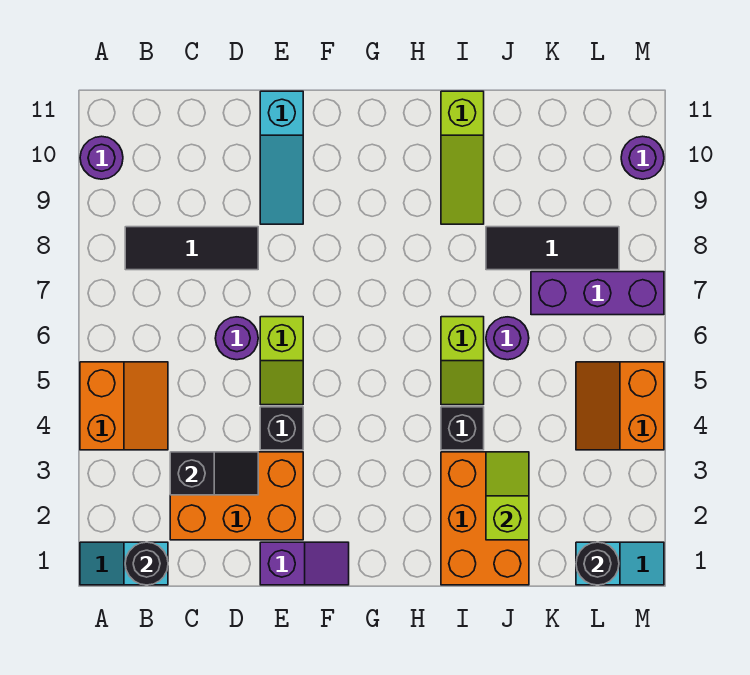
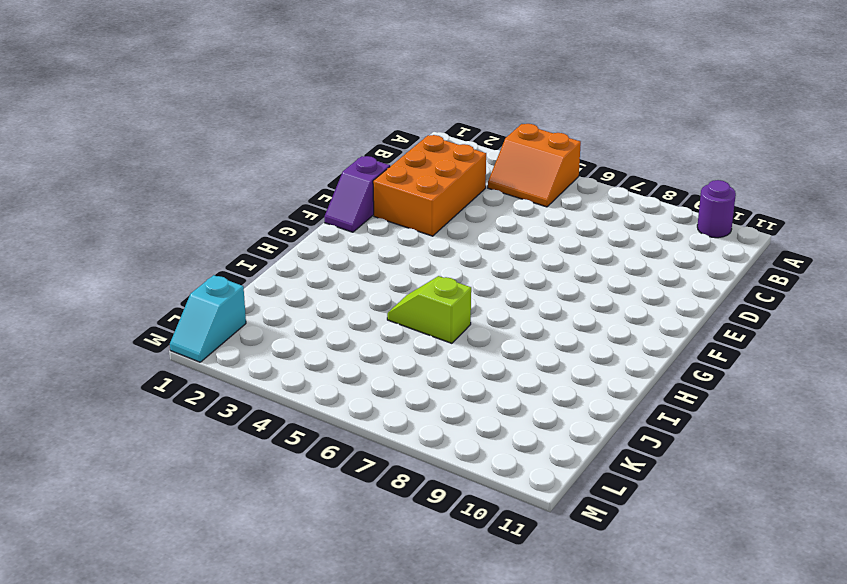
none -> cyan slope A1:B1 level 1 top B
none -> black tile B8:D8 level 1
none -> purple round brick D6 level 1

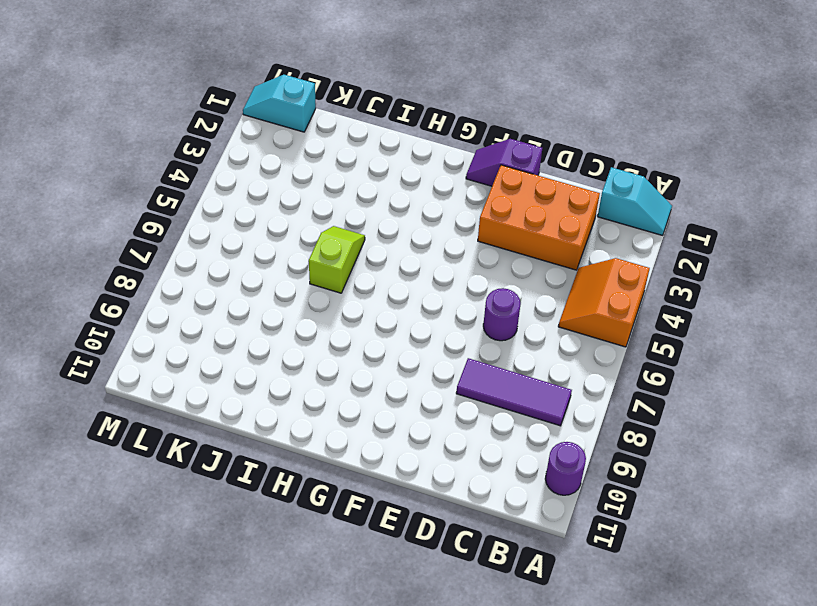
purple tile B8:D8 level 1 -> black tile B8:D8 level 1
none -> black brick E4 level 1
none -> lime slope E5:E6 level 1 top 6
none -> cyan slope E9:E11 level 1 top 11

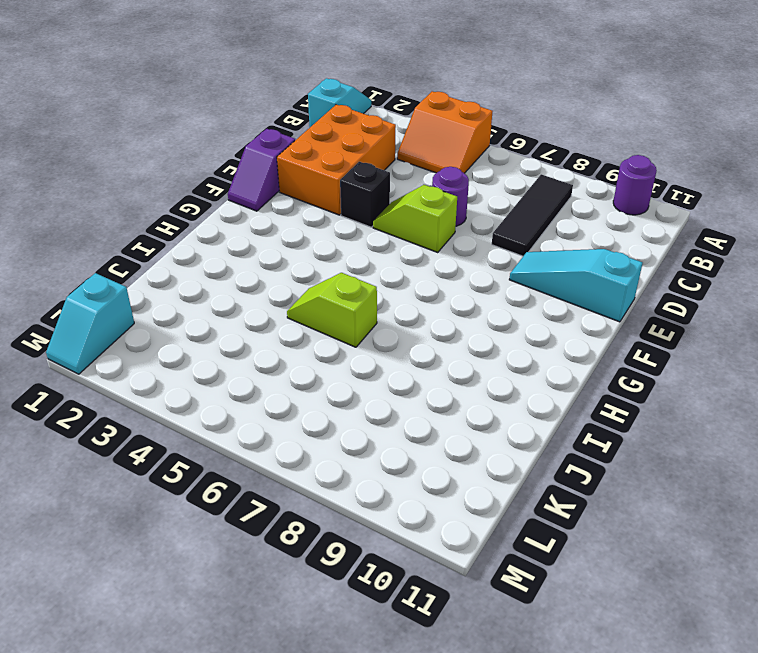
none -> orange brick I1:J3 level 1
none -> black brick I4 level 1
none -> lime slope I9:I11 level 1 top 11

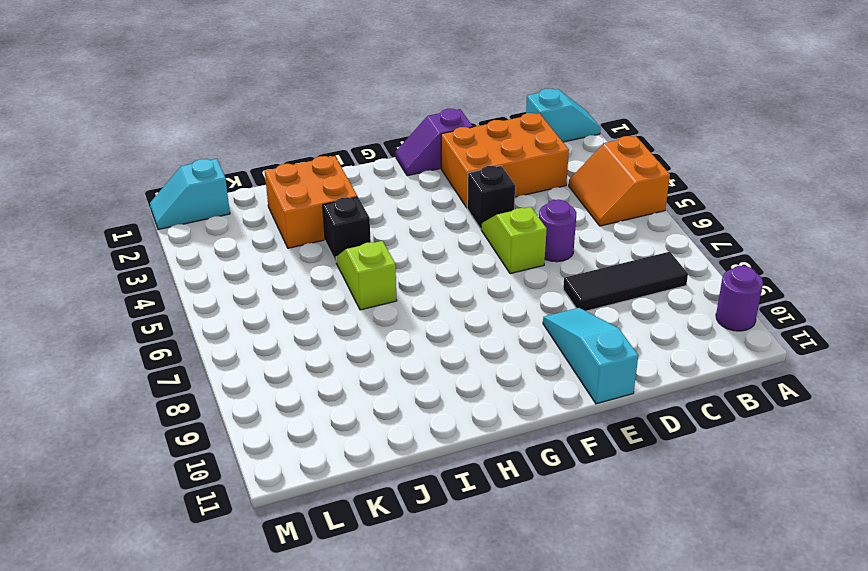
orange brick I2:J3 level 1 -> orange brick I1:J3 level 1
none -> lime slope I9:I11 level 1 top 11
none -> purple round brick J6 level 1
none -> black tile J8:L8 level 1

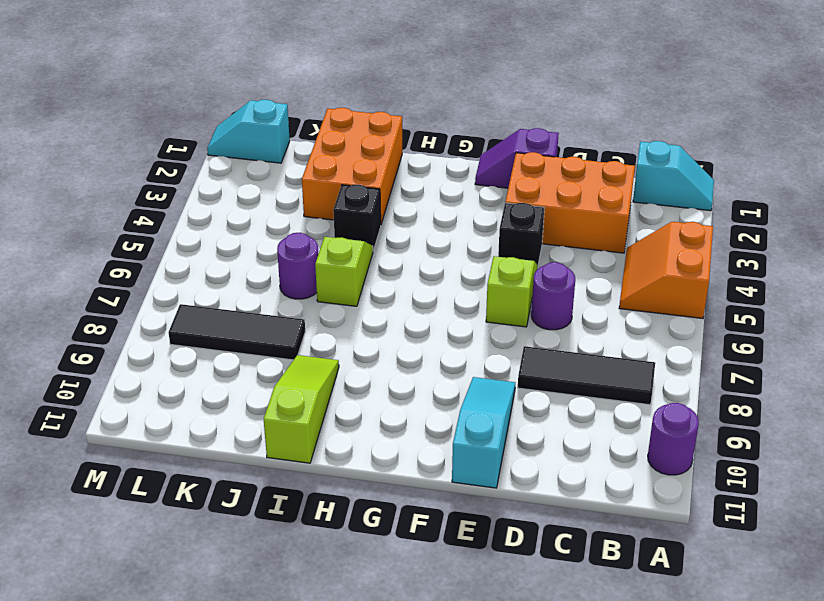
none -> purple brick K7:M7 level 1
none -> orange slope L4:M5 level 1 top M
none -> purple round brick M10 level 1

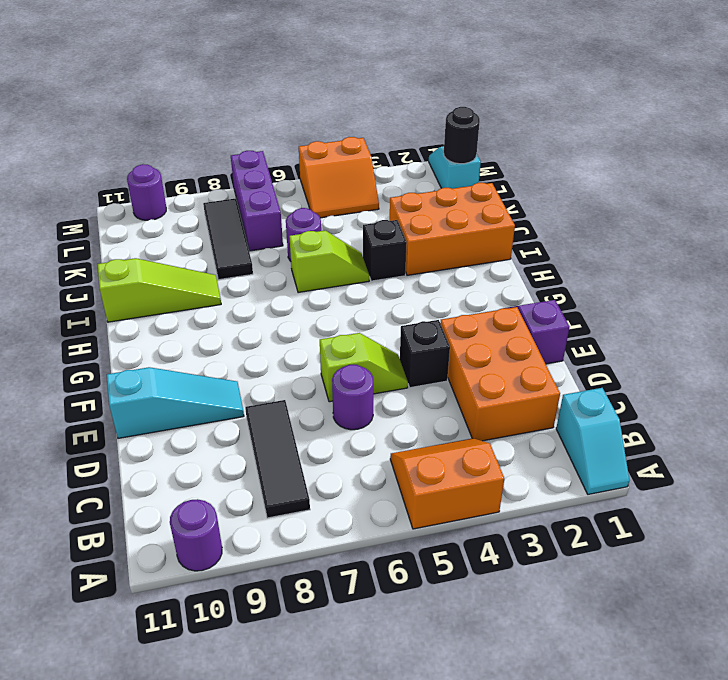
none -> black round brick B1 level 2
none -> black slope C3:D3 level 2 top C
none -> lime slope J2:J3 level 2 top 2

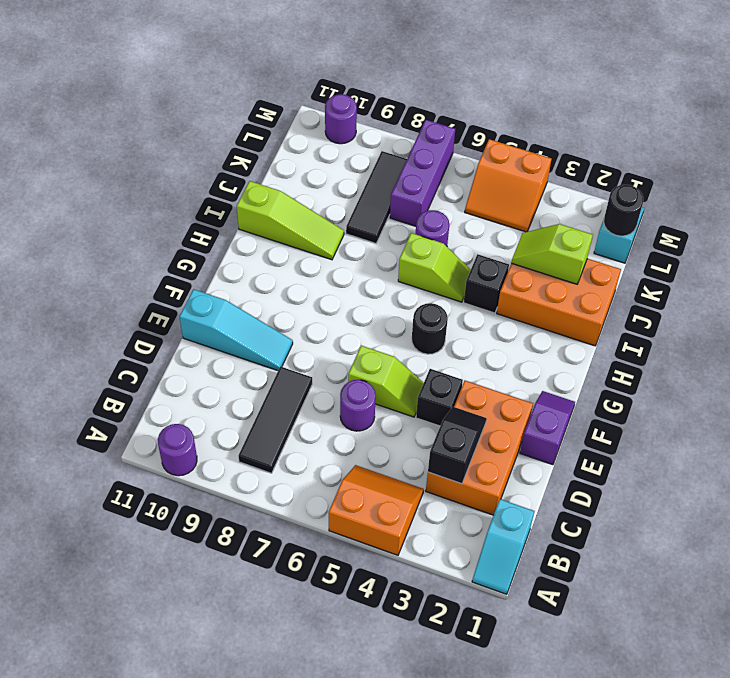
black round brick G5 level 1 -> black round brick B1 level 2

